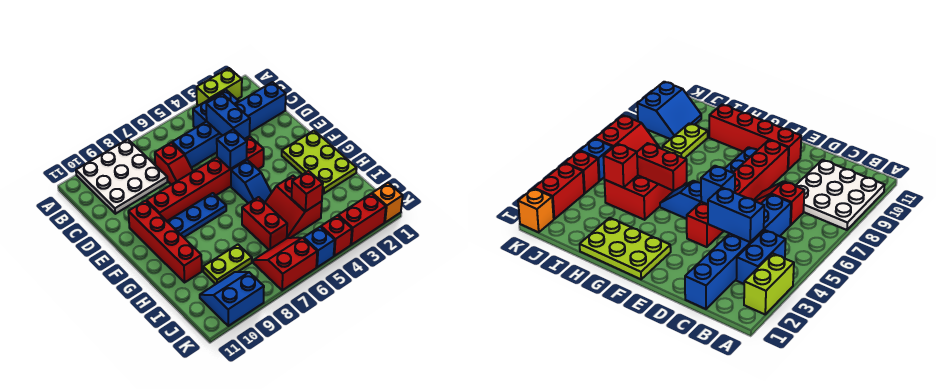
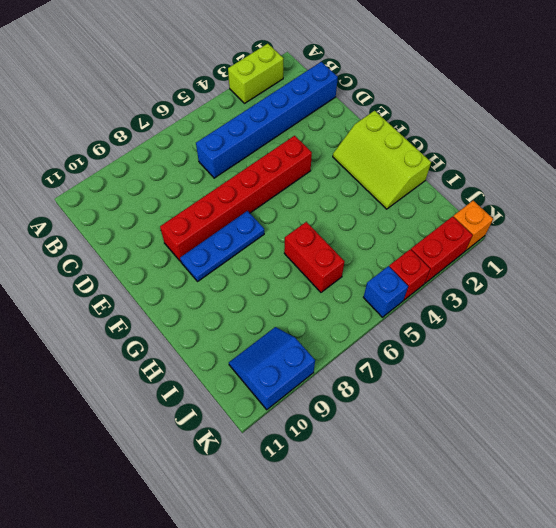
lime slope F1:H2 level 1 top 1 -> lime plate F1:H2 level 1
none -> white plate A8:C10 level 1
none -> blue brick B3:B4 level 1
none -> red slope C7:D7 level 1 top C

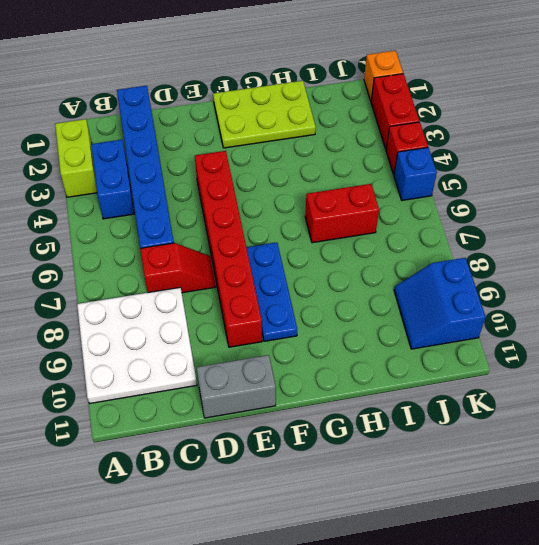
grey brick D11:E11 level 1 -> none
none -> red brick E10:H10 level 1
none -> blue slope F5:G5 level 1 top F
none -> red slope H4:I5 level 1 top 4

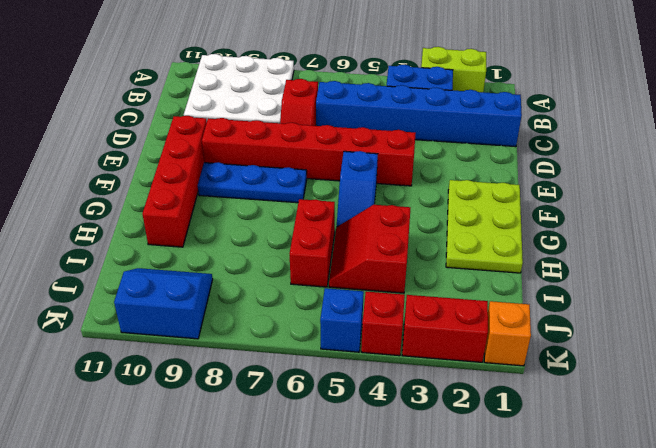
none -> lime plate I8:I9 level 1
none -> red slope J6:K7 level 1 top K
none -> blue brick C4:D4 level 2

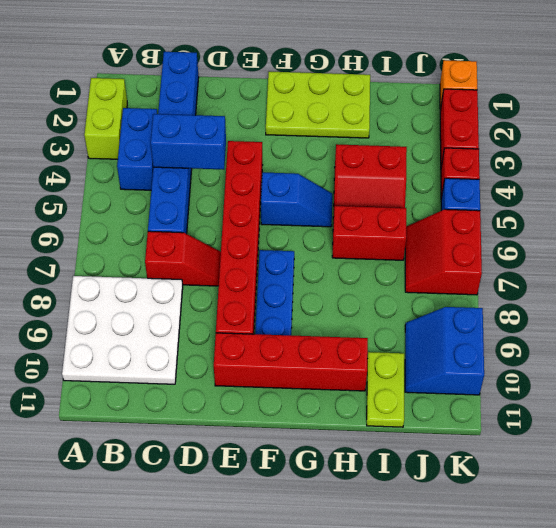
lime plate I10:I11 level 1 -> lime plate I8:I9 level 1
none -> blue brick E5 level 2
none -> red brick I4 level 2

